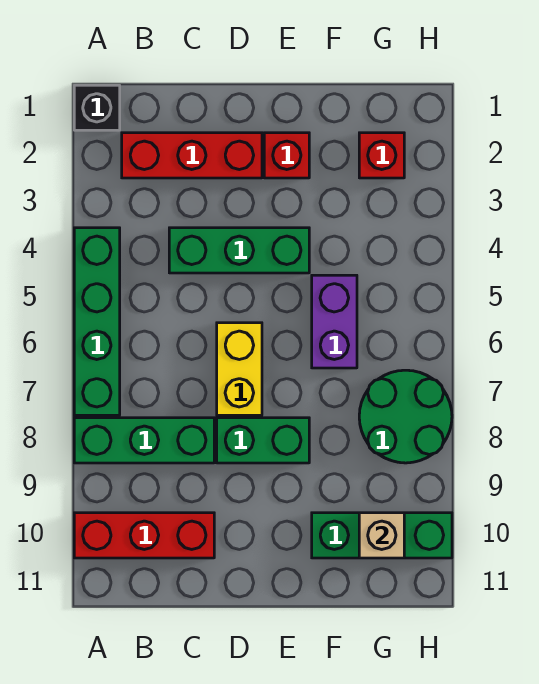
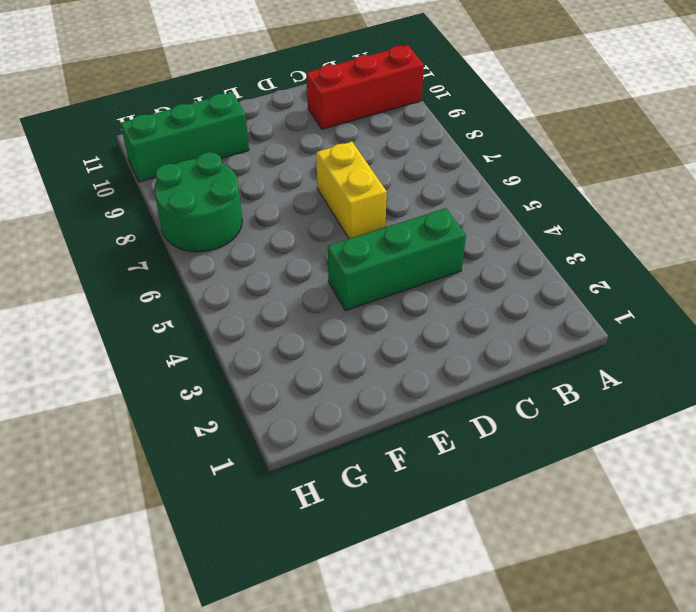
none -> black brick A1 level 1
none -> green brick A4:A7 level 1
none -> green brick A8:C8 level 1

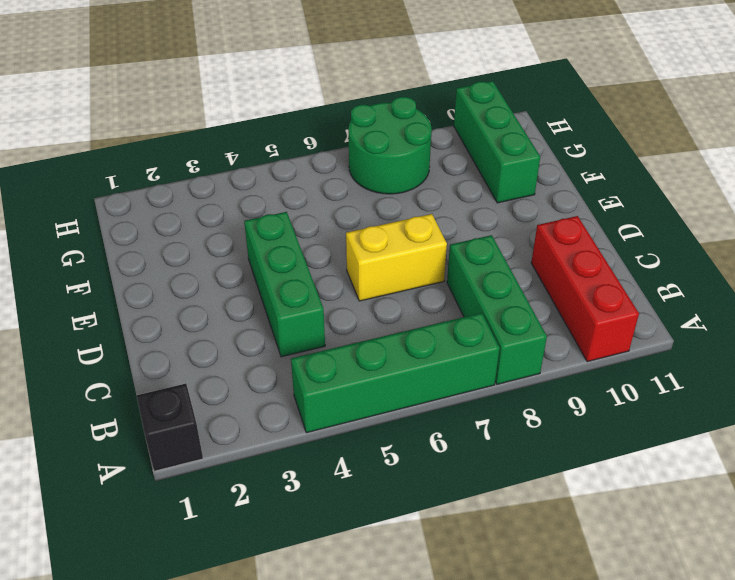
none -> red brick B2:D2 level 1
none -> green brick D8:E8 level 1
none -> red brick E2 level 1

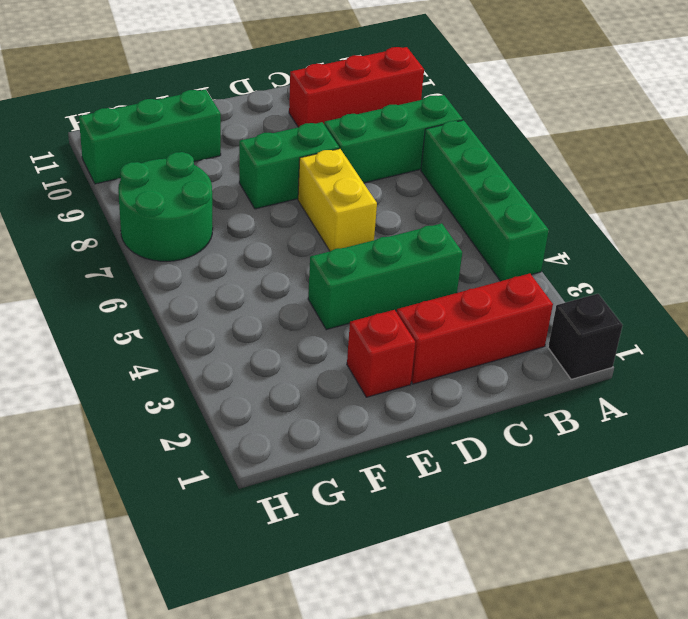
none -> purple brick F5:F6 level 1
none -> red brick G2 level 1
none -> tan brick G10 level 2

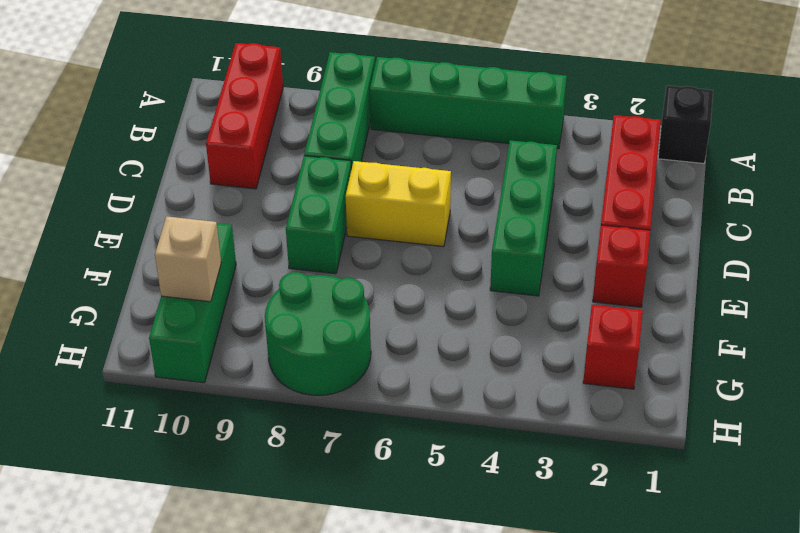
none -> purple brick F5:F6 level 1

